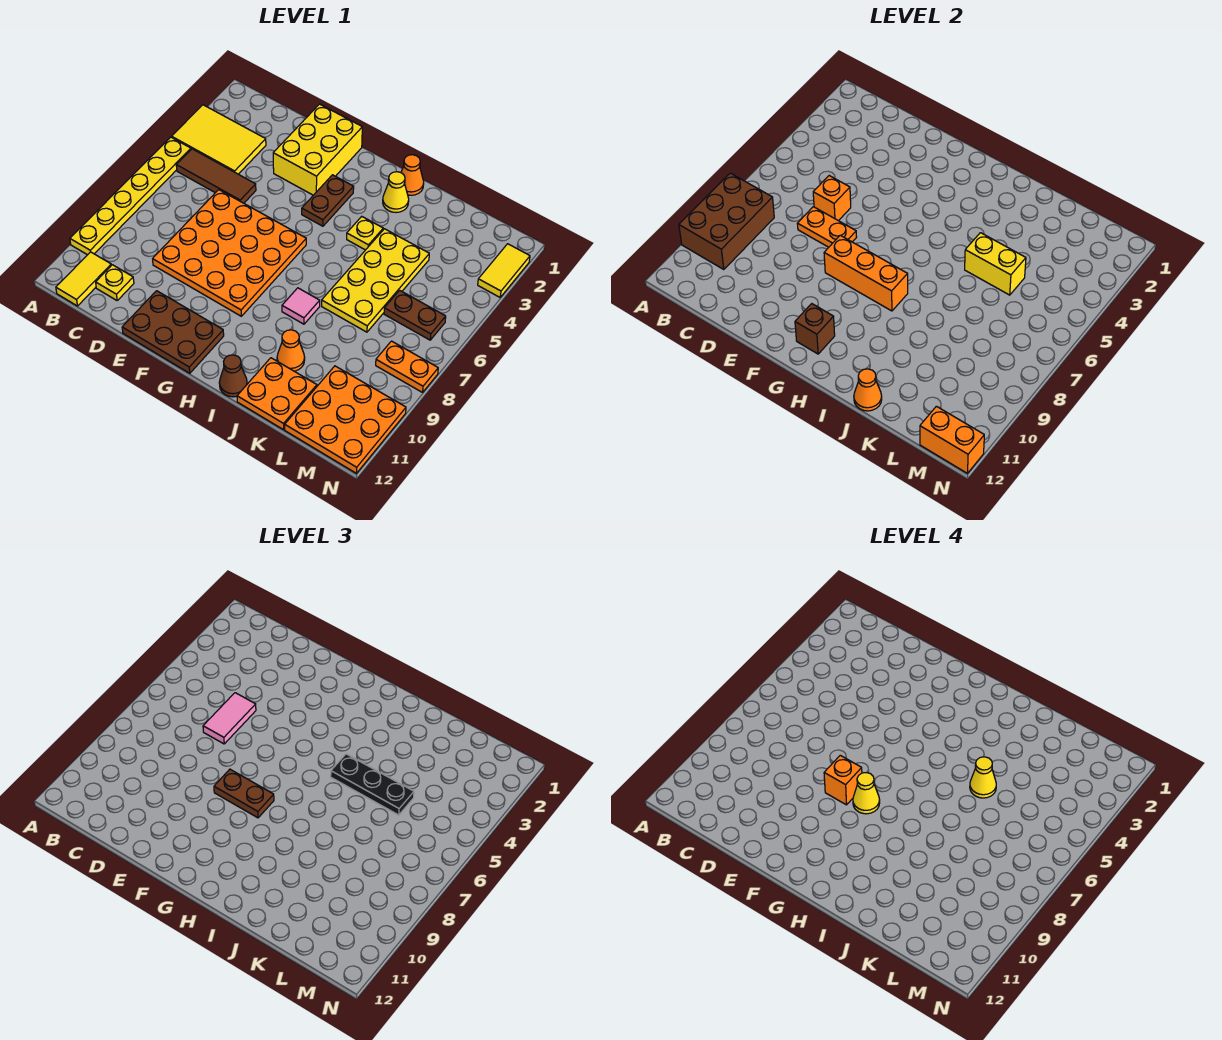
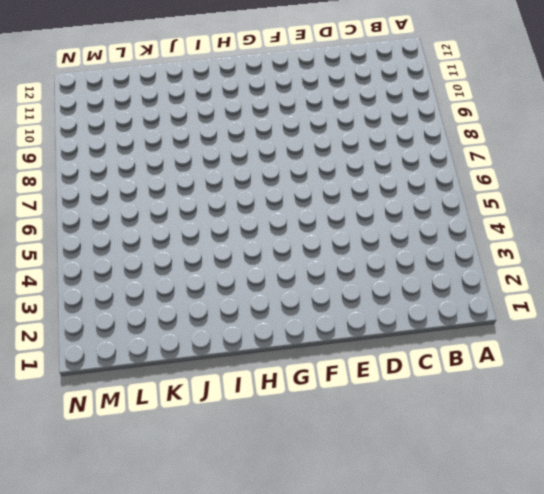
none -> yellow tile A3:C4 level 1
none -> yellow plate A5:A10 level 1
none -> brown tile B5:D5 level 1
none -> yellow tile B11:B12 level 1

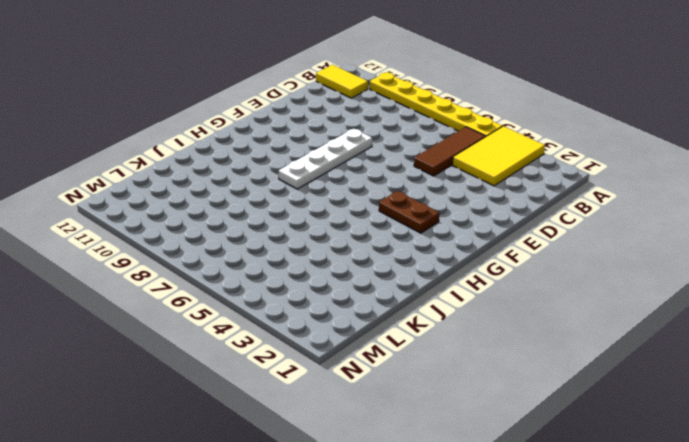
white plate E8:H8 level 1 -> orange plate D6:G9 level 1
none -> yellow plate C11 level 1
none -> yellow brick E1:F3 level 1
none -> brown plate E11:G12 level 1
none -> orange cone I1 level 1

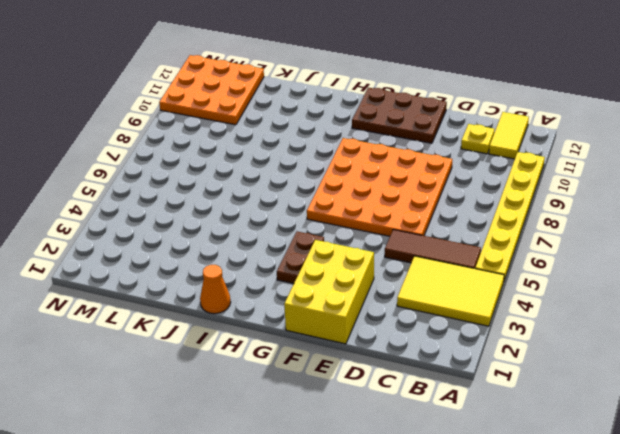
none -> yellow cone I2 level 1
none -> yellow plate I4 level 1
none -> pink tile I8 level 1
none -> brown cone I12 level 1

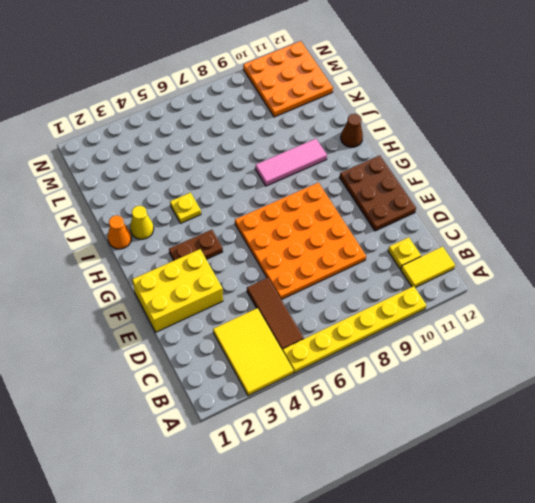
pink tile I8:I10 level 1 -> pink tile I8 level 1
none -> yellow plate J4:K7 level 1
none -> orange cone J10 level 1
none -> orange plate J11:K12 level 1
none -> brown plate L6:M6 level 1

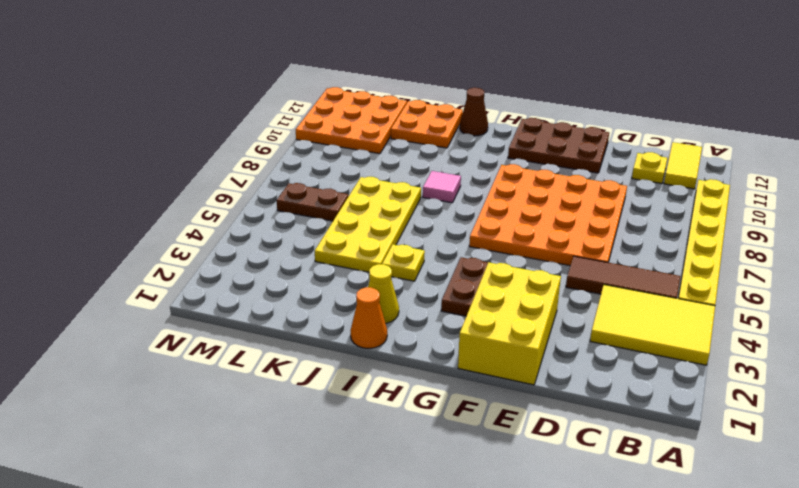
none -> orange cone J10 level 1
none -> orange plate M8:N8 level 1
none -> yellow tile N2:N3 level 1
none -> brown brick A8:B10 level 2

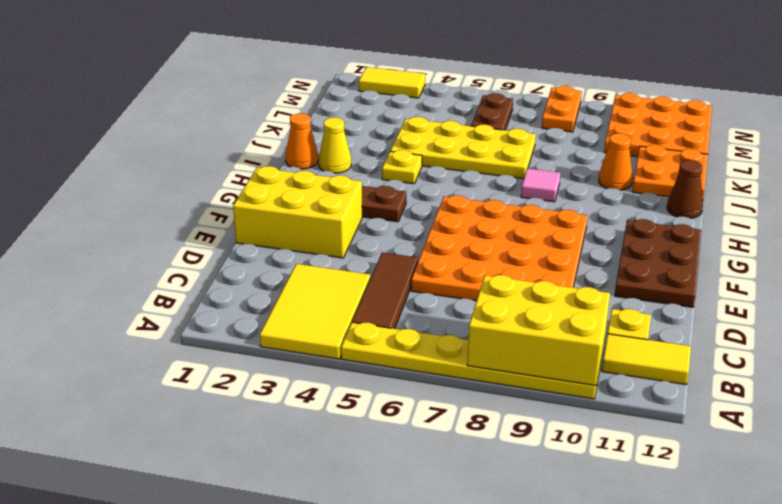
yellow brick A8:B10 level 2 -> brown brick A8:B10 level 2
none -> orange brick D6 level 2
none -> orange plate D7:E7 level 2
none -> orange brick F8:H8 level 2
none -> brown brick G11 level 2

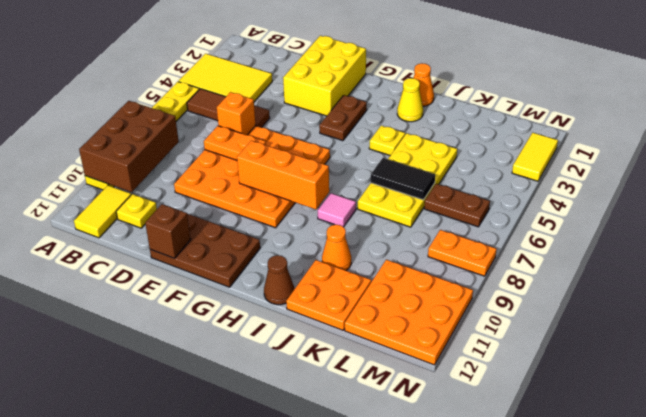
brown brick E12 level 2 -> brown brick G11 level 2
black tile J6:K6 level 2 -> none
none -> yellow brick J5:K5 level 2
none -> orange cone J12 level 2
none -> orange brick M12:N12 level 2
none -> pink tile D5:D6 level 3

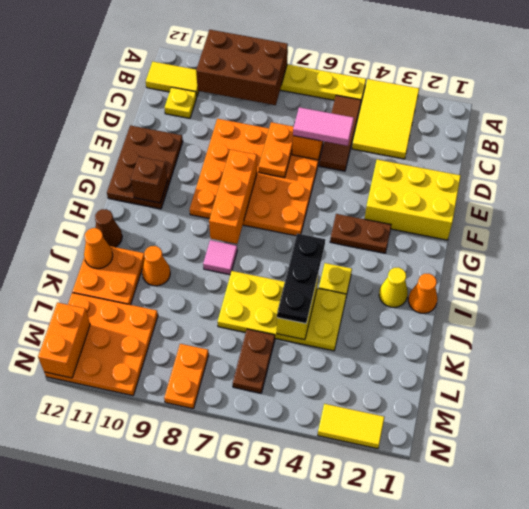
none -> brown plate F8:G8 level 3
none -> orange brick F8 level 4
none -> yellow cone G8 level 4
none -> yellow cone J5 level 4

